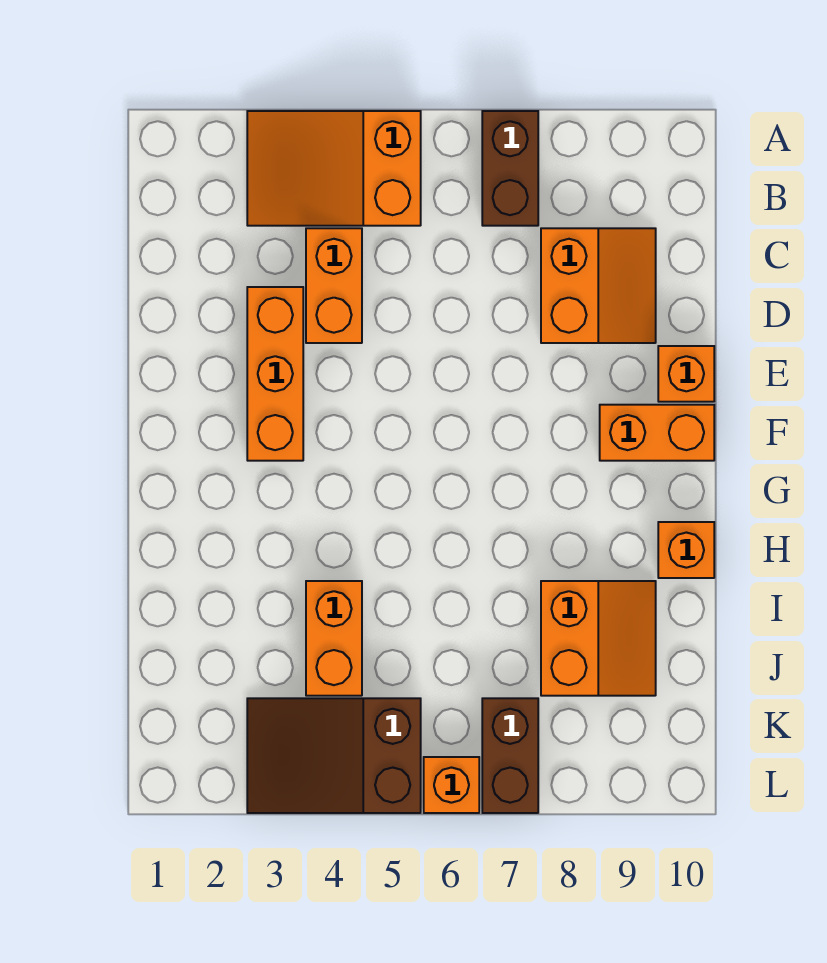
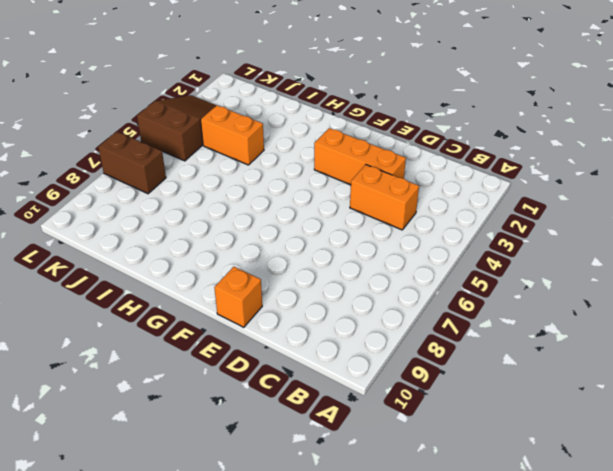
none -> orange slope A3:B5 level 1 top 5
none -> brown brick A7:B7 level 1
none -> orange slope C8:D9 level 1 top 8

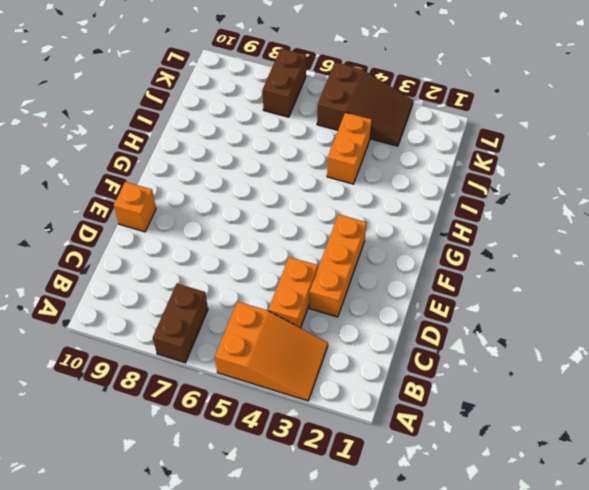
none -> orange slope C8:D9 level 1 top 8
none -> orange brick F9:F10 level 1
none -> orange brick H10 level 1

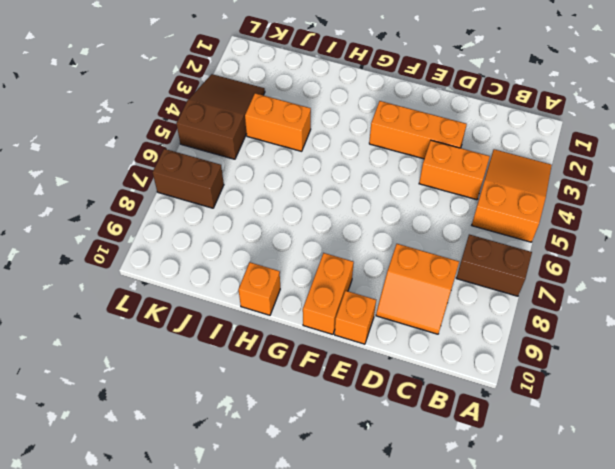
none -> orange slope I8:J9 level 1 top 8
none -> orange brick L6 level 1

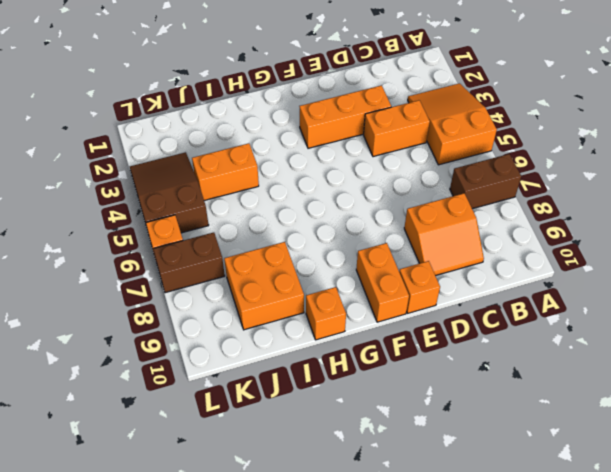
orange brick I8:J9 level 1 -> orange slope I8:J9 level 1 top 8

